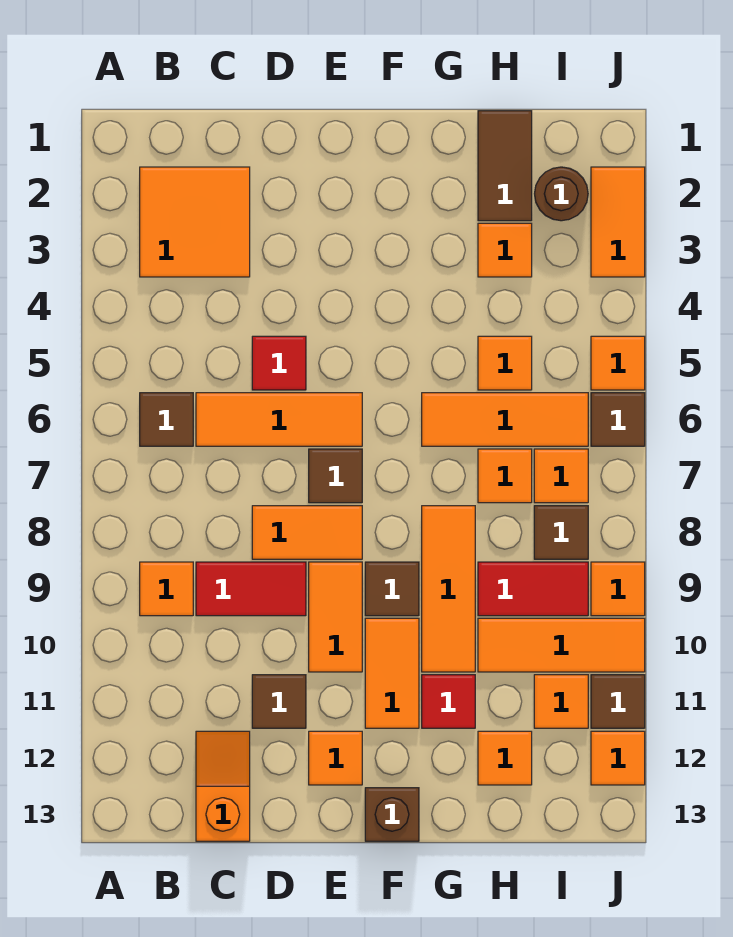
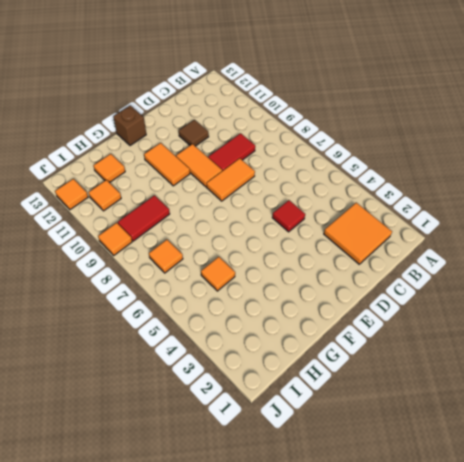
none -> brown tile B6 level 1
none -> orange tile B9 level 1
none -> orange tile C6:E6 level 1
none -> orange slope C12:C13 level 1 top 13

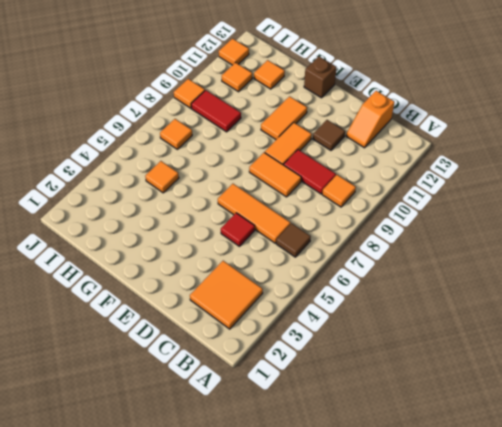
none -> brown tile E7 level 1
none -> orange tile E12 level 1
none -> brown tile F9 level 1
none -> orange tile G6:I6 level 1

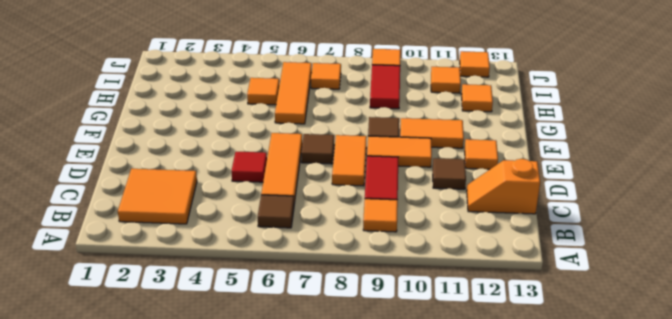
none -> brown brick F13 level 1
none -> orange tile G8:G10 level 1
none -> red tile G11 level 1
none -> brown tile H1:H2 level 1

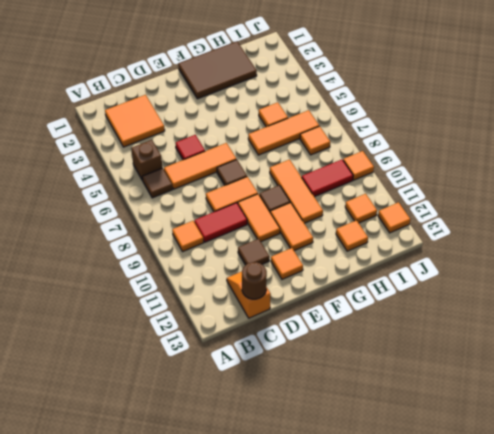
brown brick B5 level 1 -> brown brick F13 level 1
brown round brick C13 level 2 -> brown round brick I2 level 1
brown tile F1:H2 level 1 -> brown tile H1:H2 level 1
none -> red tile G11 level 1
none -> orange tile H3 level 1
none -> orange tile H7 level 1
none -> orange tile H10:J10 level 1

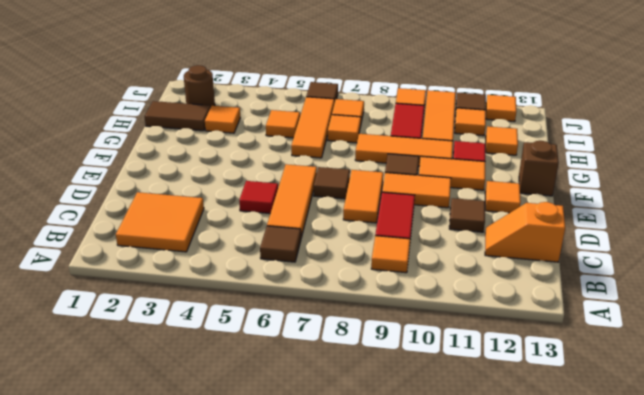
none -> brown tile I8 level 1
none -> orange tile J2:J3 level 1
none -> orange tile J5 level 1

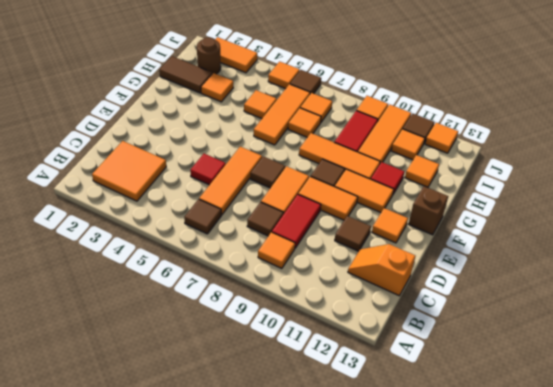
brown tile C8 level 1 -> brown tile I8 level 1

